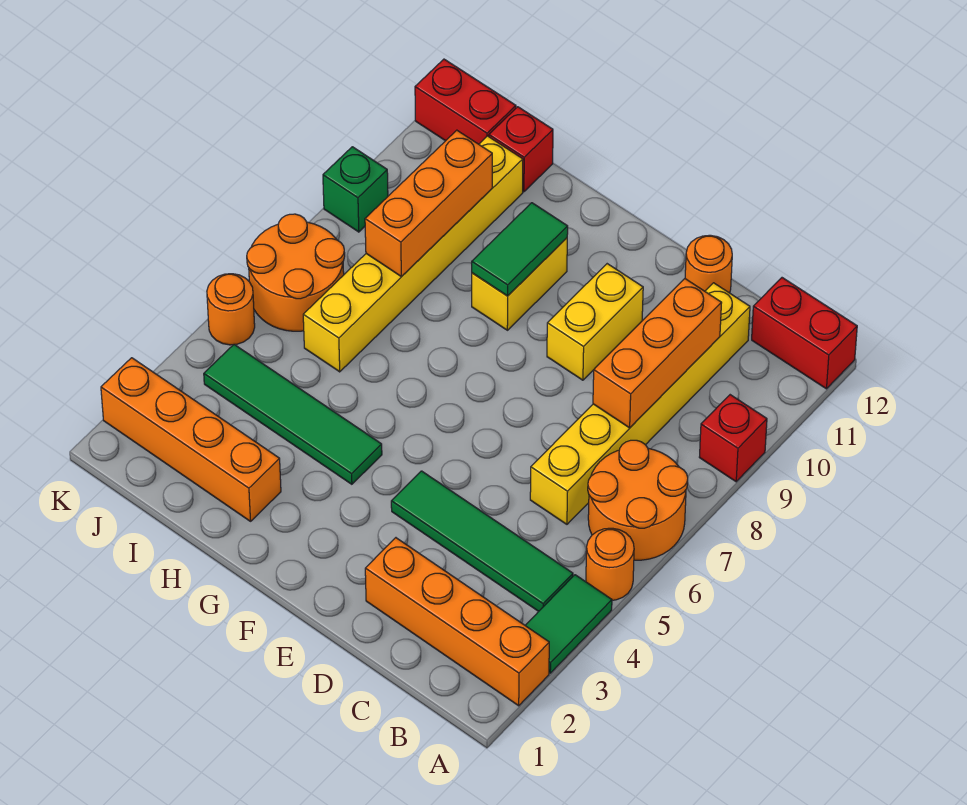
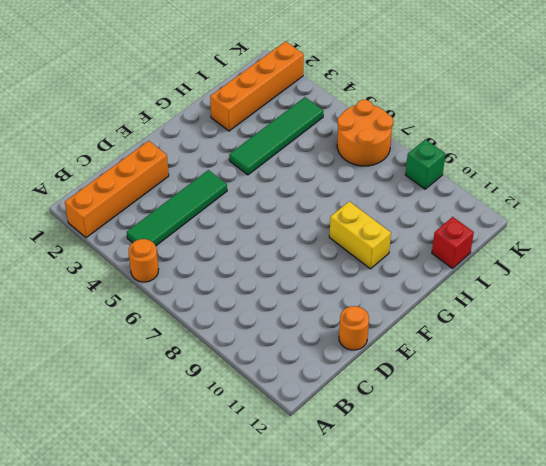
none -> green tile A3:A4 level 1
none -> orange round brick A6:B7 level 1
none -> red brick A9 level 1

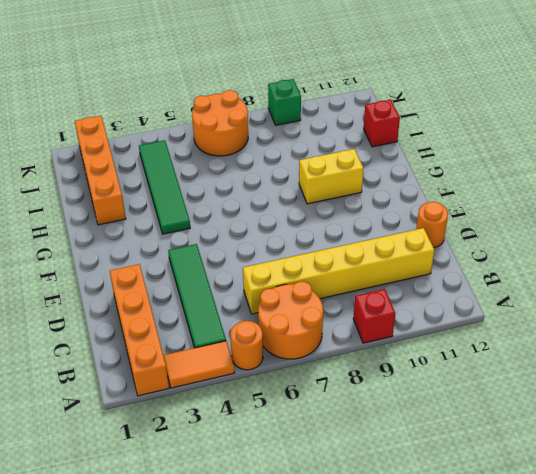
orange tile A3:A4 level 1 -> green tile A3:A4 level 1
none -> red brick A12:B12 level 1
none -> yellow brick E9:E10 level 1
none -> yellow brick I6:I11 level 1

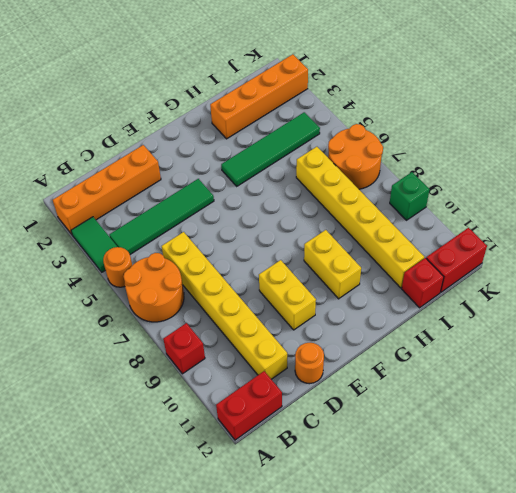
none -> orange round brick K5 level 1
none -> orange brick C8:C10 level 2
none -> green tile G9:G10 level 2

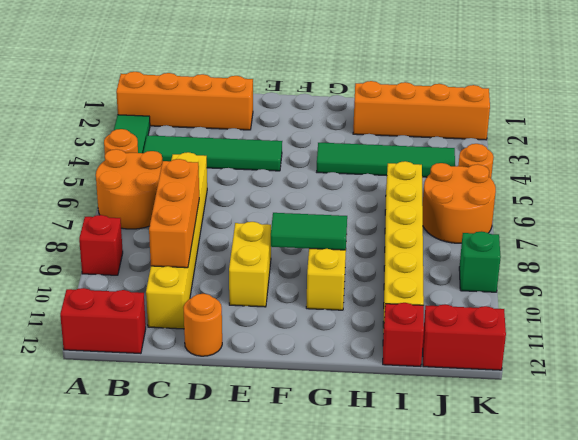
green tile F9:G9 level 2 -> green tile G9:G10 level 2
none -> orange brick I8:I10 level 2

